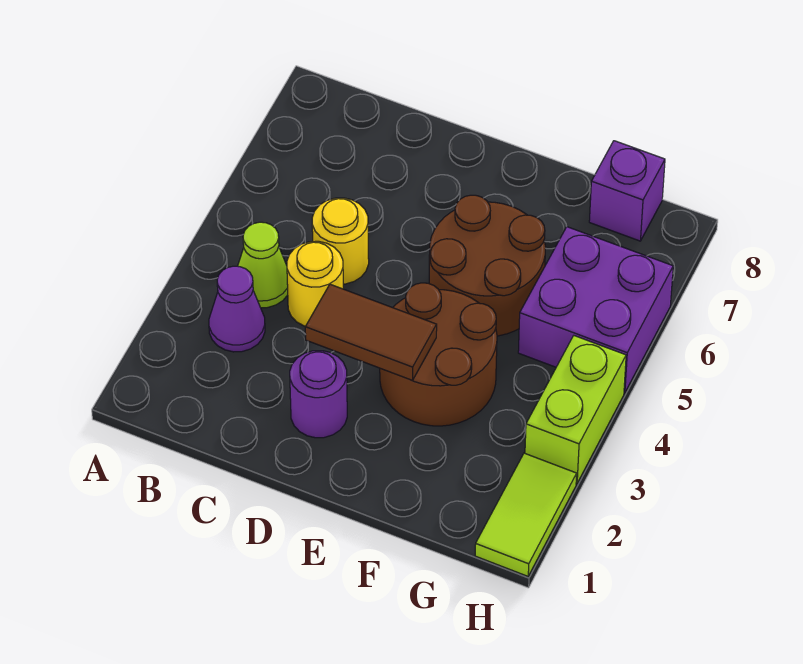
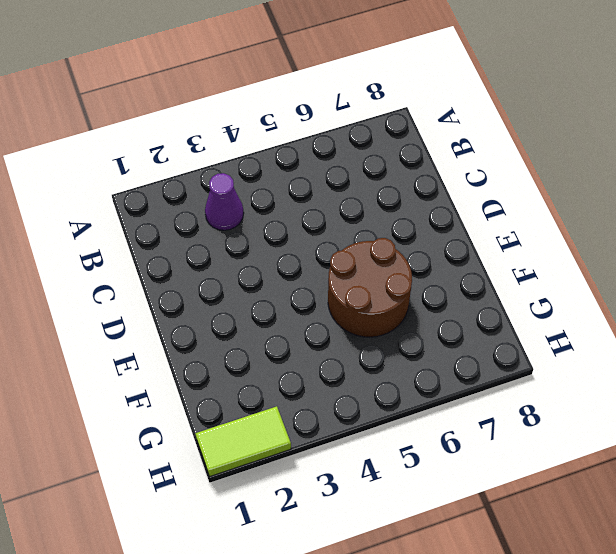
none -> lime cone B4 level 1
none -> yellow round brick C4 level 1
none -> yellow round brick C5 level 1

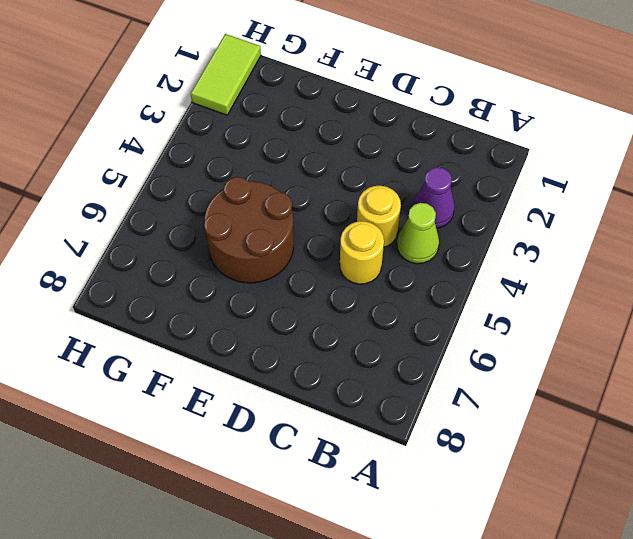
none -> purple round brick D2 level 1
none -> brown round brick E3:F4 level 1
none -> purple brick G5:H6 level 1

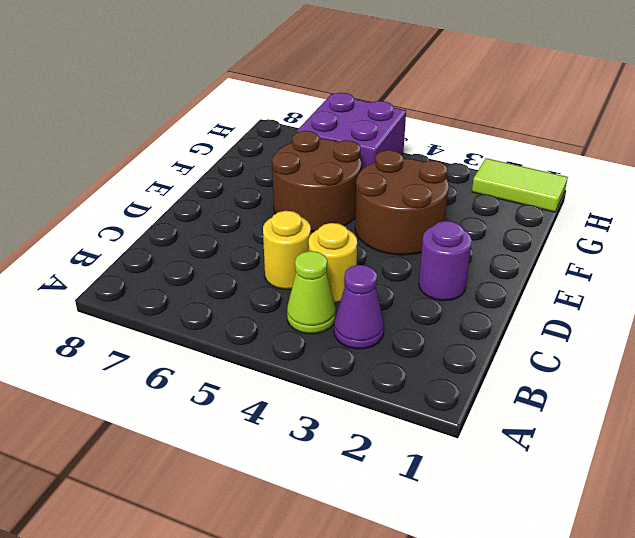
none -> purple brick G8 level 1
none -> lime brick H3:H4 level 1
none -> brown tile D3:E3 level 2

